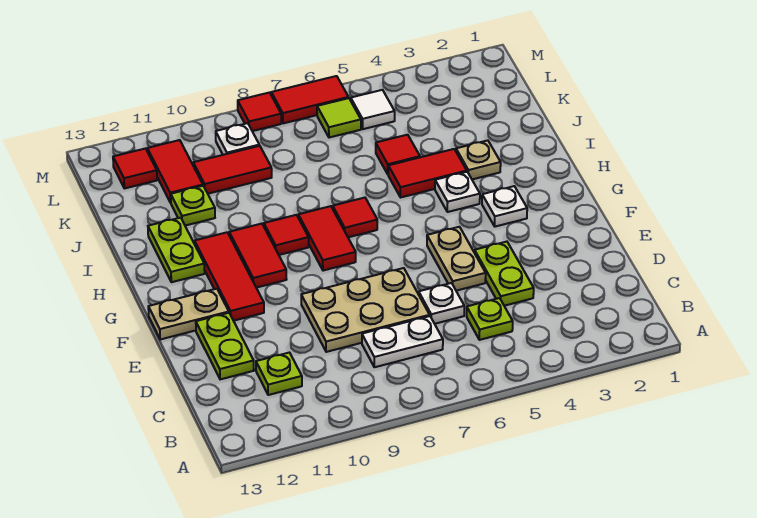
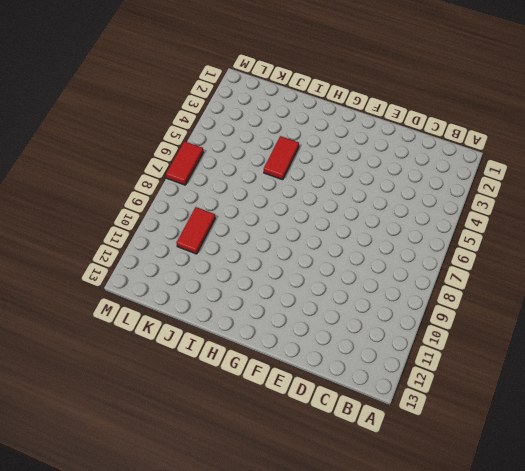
none -> lime plate C5 level 1
none -> white plate C7:C8 level 1
none -> lime plate C11 level 1

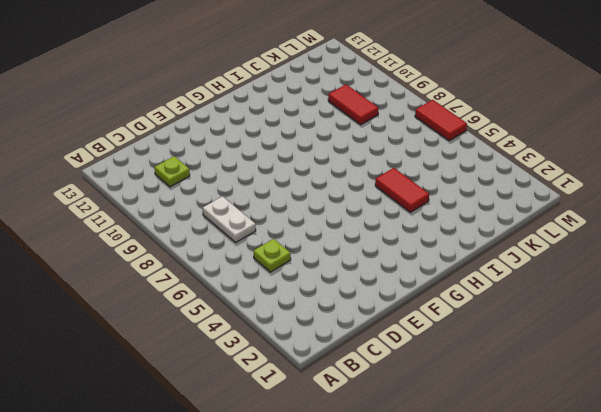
none -> lime plate D4:E4 level 1
none -> white plate D6 level 1
none -> tan plate D7:E9 level 1

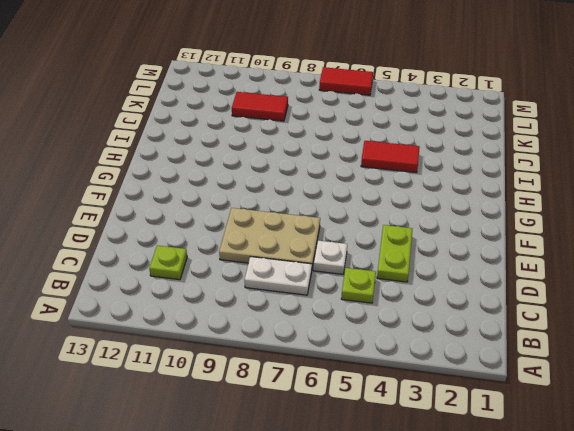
none -> lime plate D12:E12 level 1
none -> tan plate E5:F5 level 1
none -> red tile F11:H11 level 1

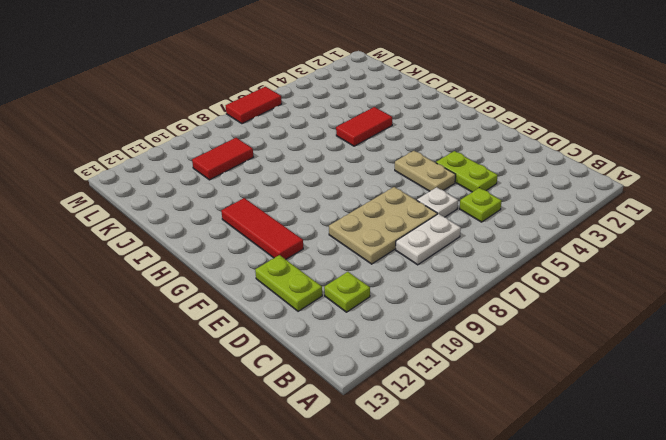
none -> tan plate F12:F13 level 1
none -> white plate G3 level 1
none -> red tile G8:H8 level 1

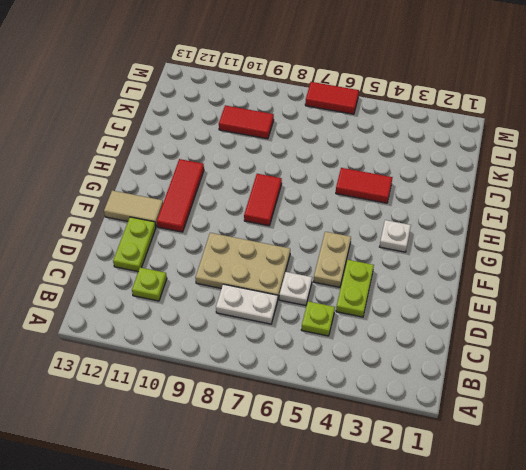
tan tile F12:F13 level 1 -> tan plate F12:F13 level 1
none -> red tile G10:H10 level 1
none -> white plate H4 level 1
none -> red tile H7 level 1

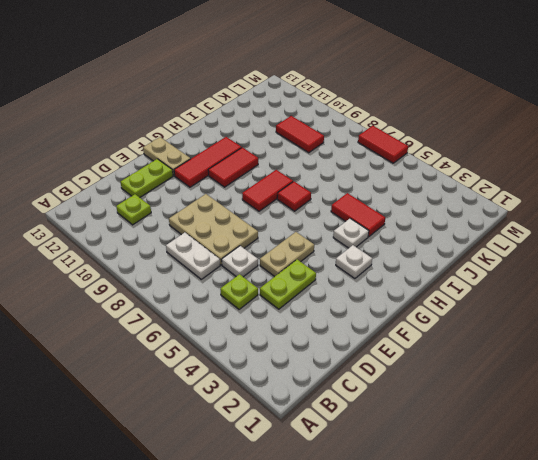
none -> red tile H9 level 1
none -> lime plate H12:I12 level 1
none -> tan plate I3 level 1

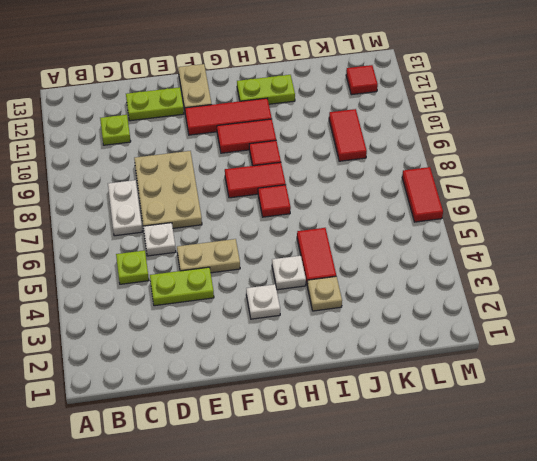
none -> red tile J5 level 1
none -> lime plate J11 level 1
none -> red tile K11:L11 level 1

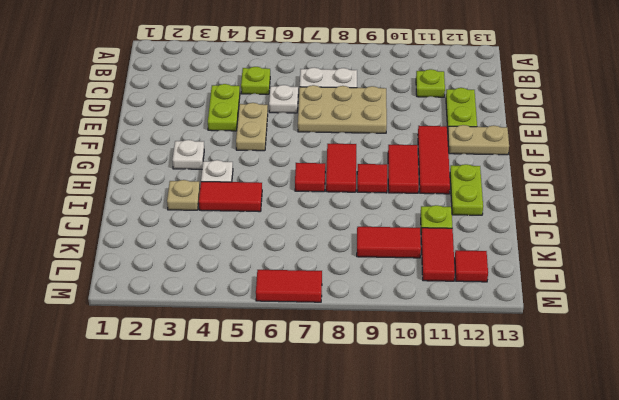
none -> red tile J5 level 1
none -> white tile L5 level 1
none -> lime tile L6 level 1

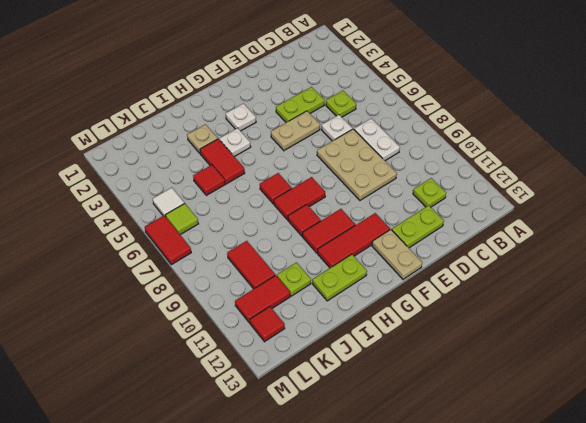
none -> white plate L9 level 1
none -> red tile M8 level 1

